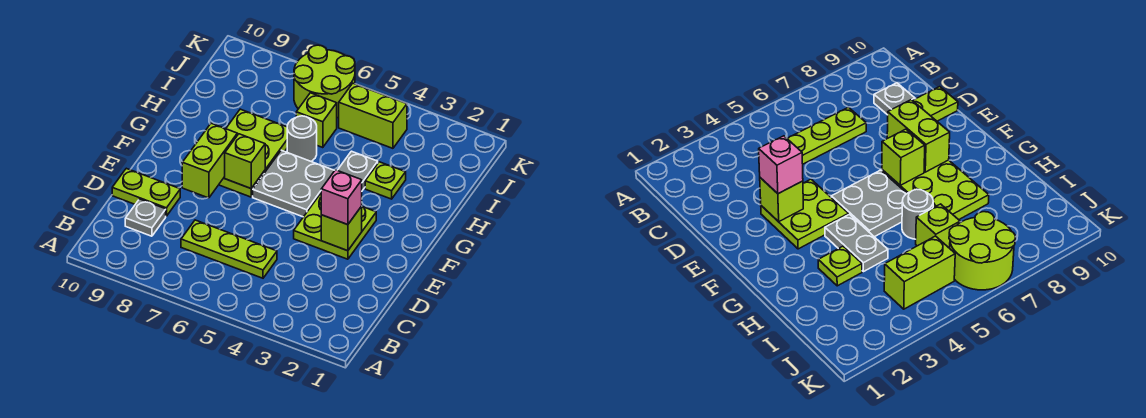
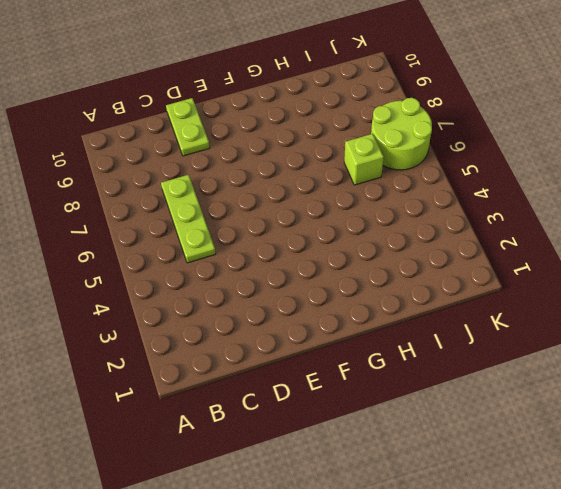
none -> grey plate C9 level 1
none -> lime plate E3:F4 level 1
none -> grey plate F5:G6 level 1

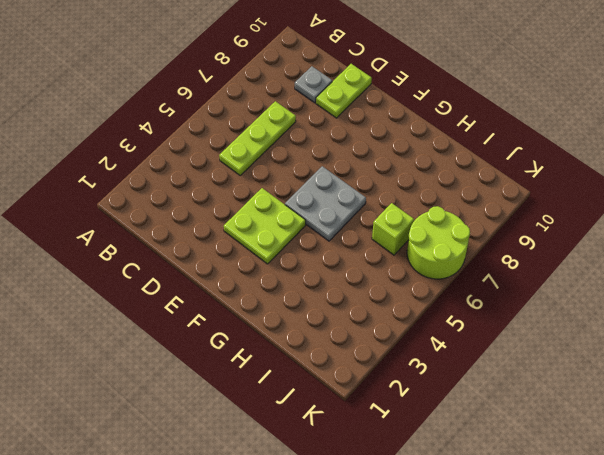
none -> lime plate F7:H8 level 1
none -> grey plate G4:H4 level 1
none -> lime plate H3 level 1

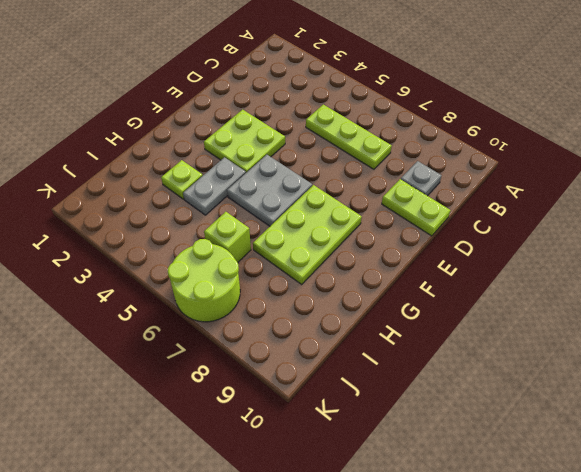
none -> grey round brick H6 level 1
none -> lime brick J4:J5 level 1
none -> lime brick E3 level 2

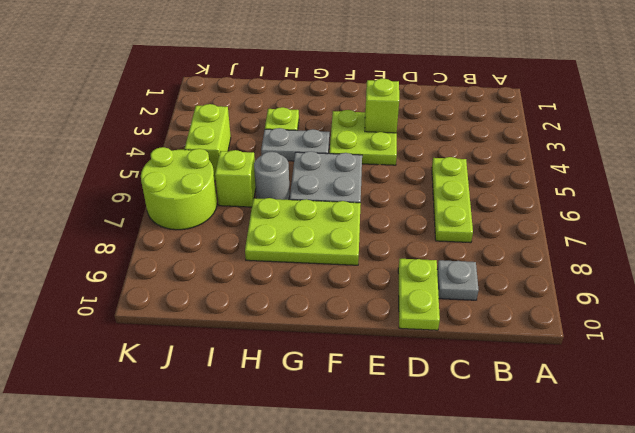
none -> lime brick E8:F8 level 2
none -> lime brick F7 level 2
none -> pink brick E3 level 3

